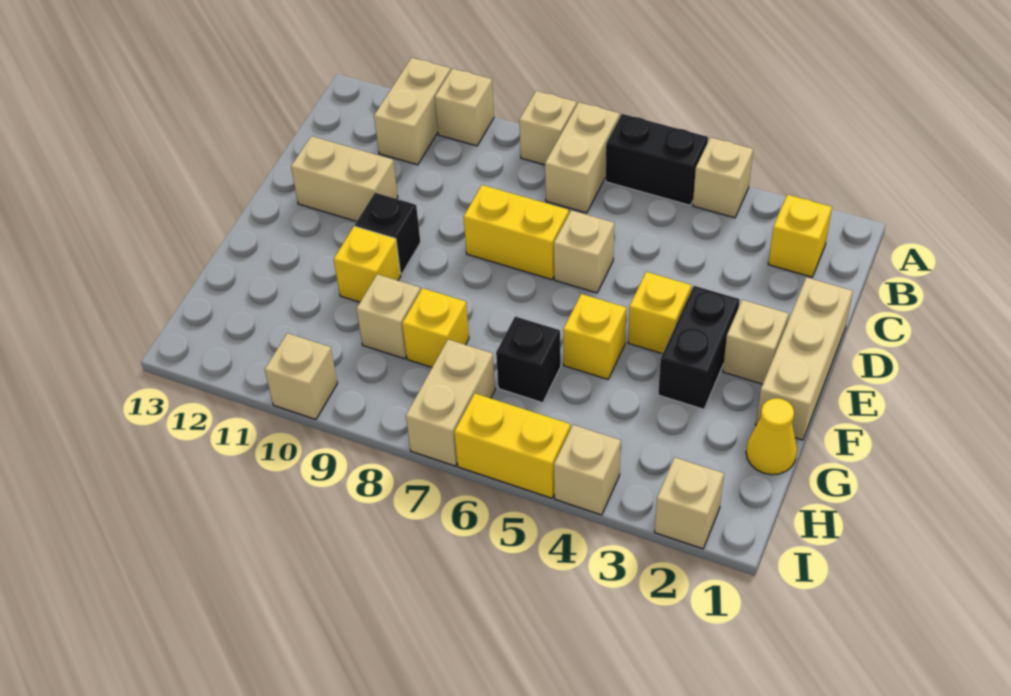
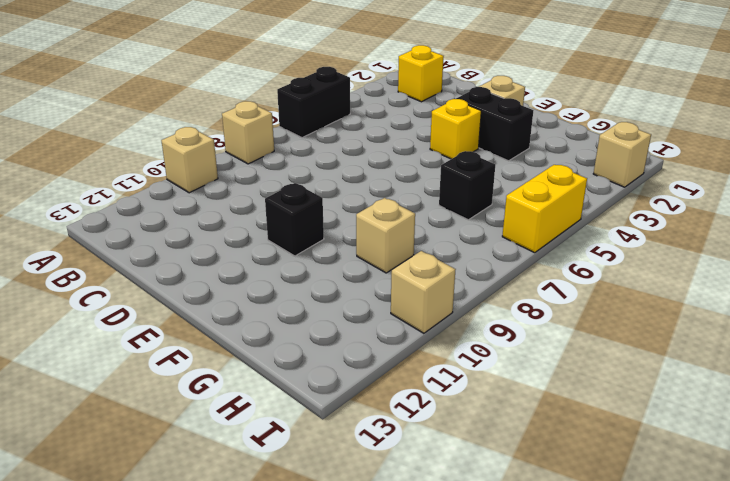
none -> tan brick A4 level 1
none -> tan brick A7:B7 level 1
none -> tan brick A11:B11 level 1

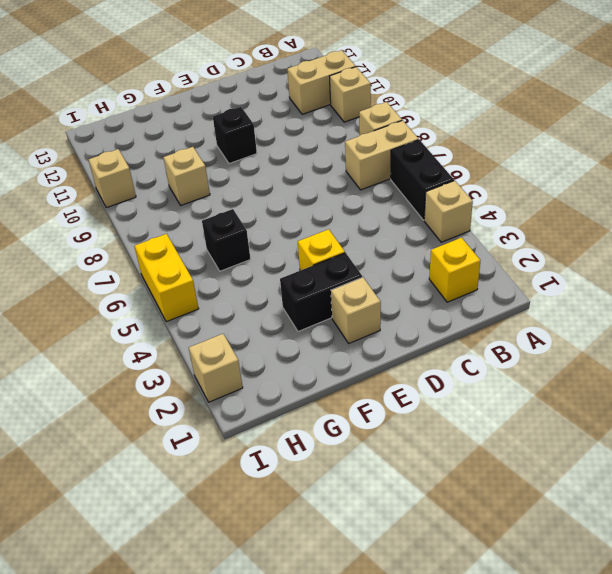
none -> tan brick D1:F1 level 1
none -> tan brick D6 level 1
none -> yellow brick D7:D8 level 1

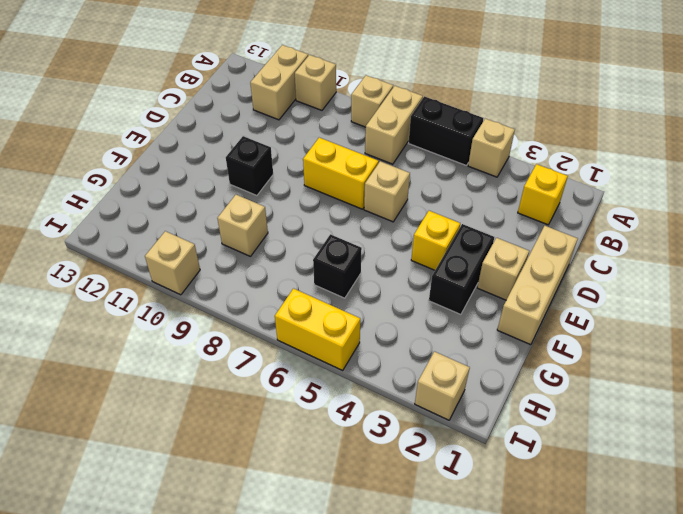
none -> tan brick D11:D12 level 1
none -> yellow brick F5 level 1
none -> yellow brick F10 level 1

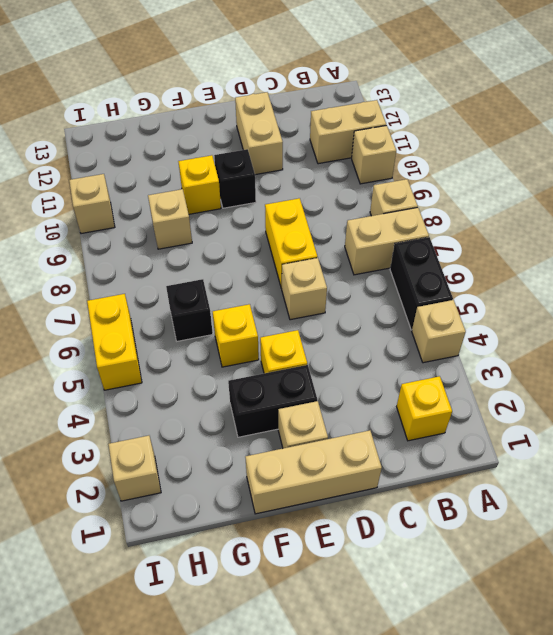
none -> yellow cone G1 level 1
none -> yellow brick G8 level 1
none -> tan brick H7:I7 level 1

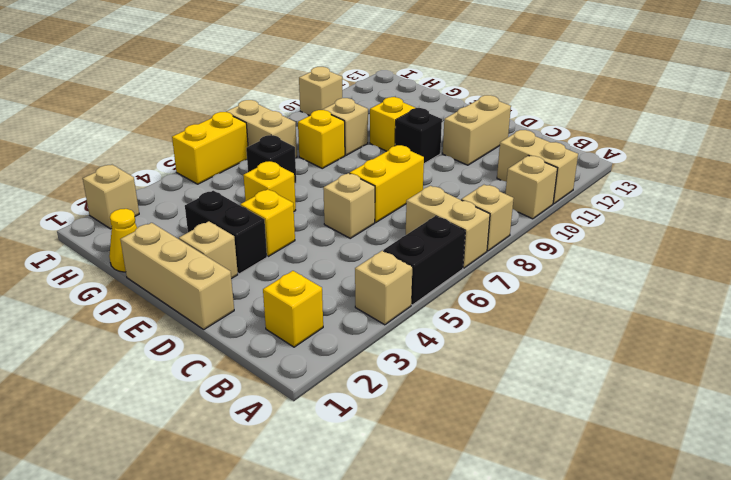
none -> tan brick I4 level 1

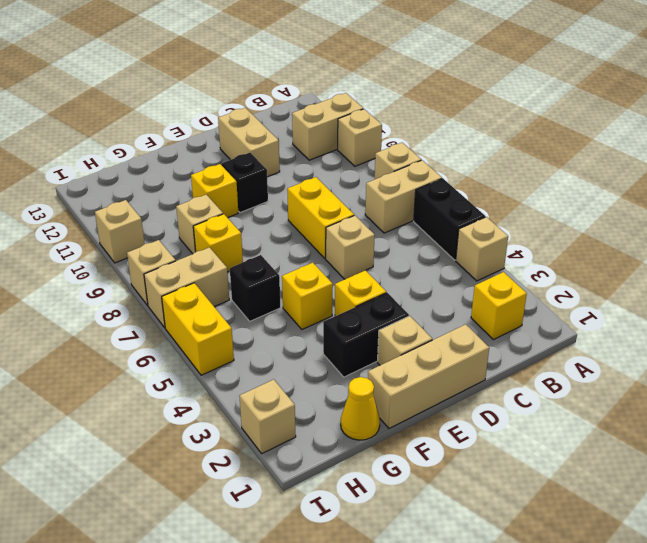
tan brick I8 level 1 -> tan brick I4 level 1

